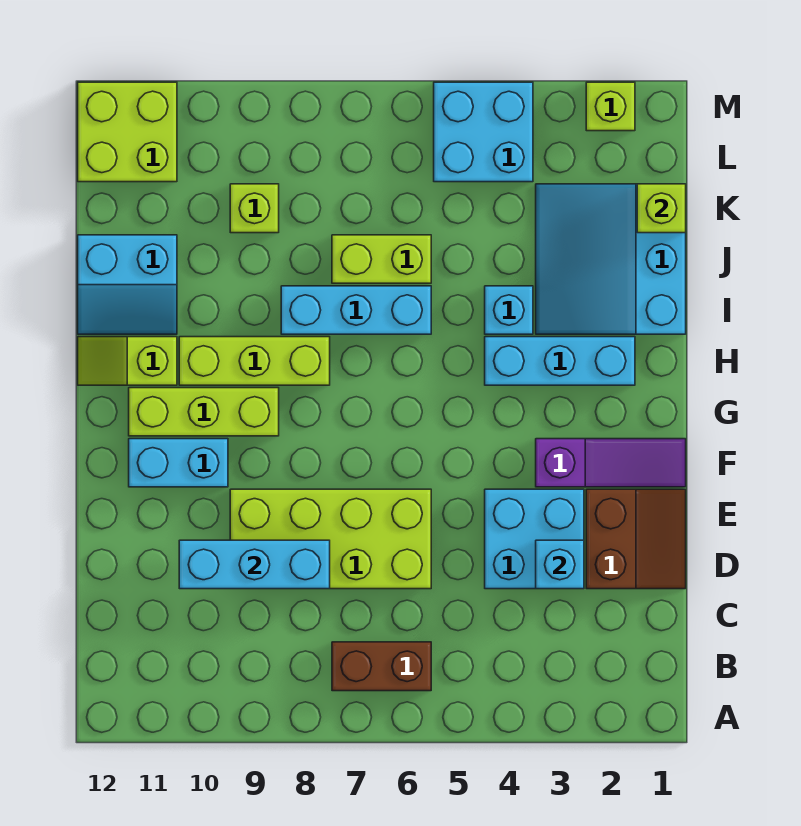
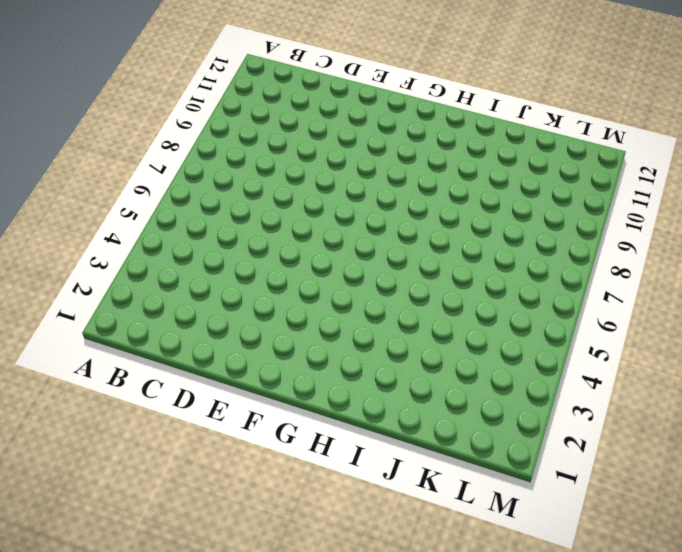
none -> brown brick B6:B7 level 1
none -> brown slope D1:E2 level 1 top 2
none -> cyan brick D3:E4 level 1

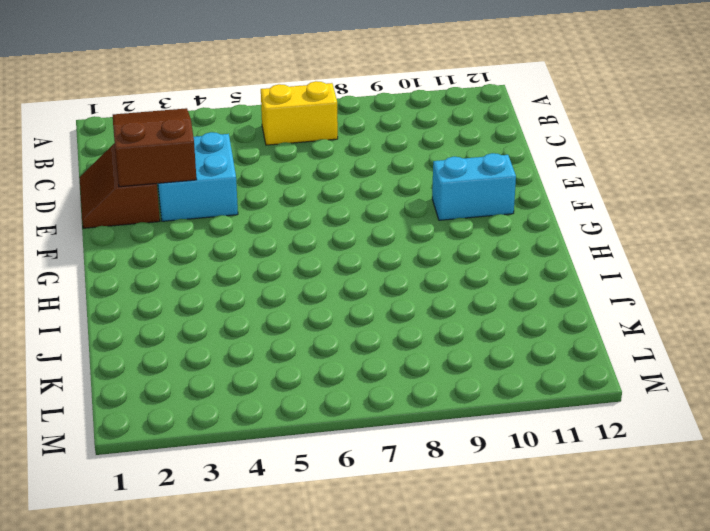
yellow brick B6:B7 level 1 -> brown brick B6:B7 level 1
brown slope C2:E3 level 2 top E -> cyan brick D3 level 2
none -> lime brick D6:E9 level 1
none -> purple slope F1:F3 level 1 top 3
none -> lime brick G9:G11 level 1

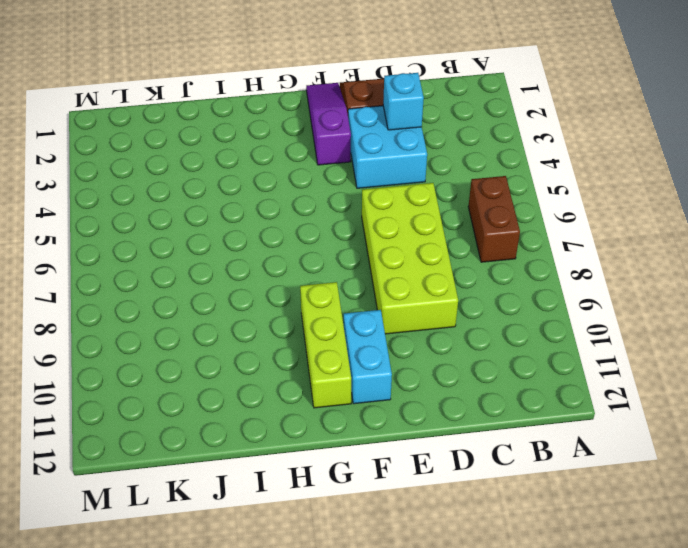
none -> cyan brick H2:H4 level 1
none -> lime brick H8:H10 level 1
none -> lime slope H11:H12 level 1 top 11

